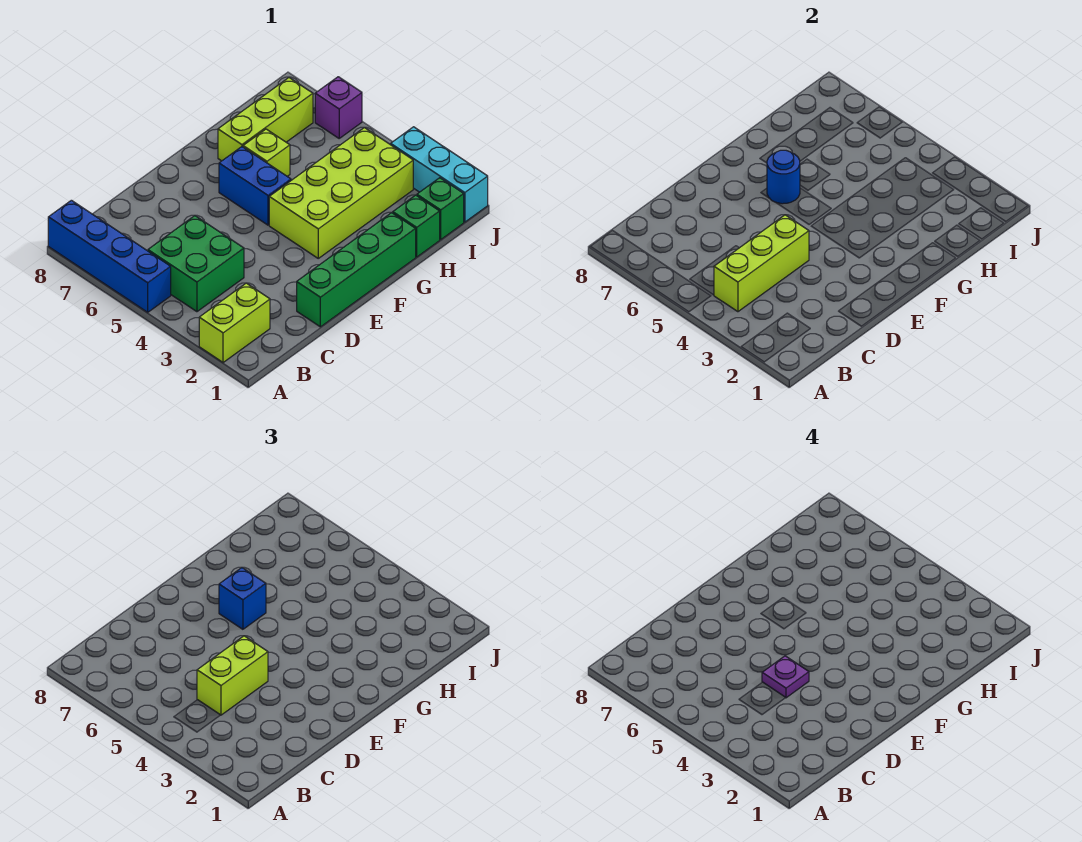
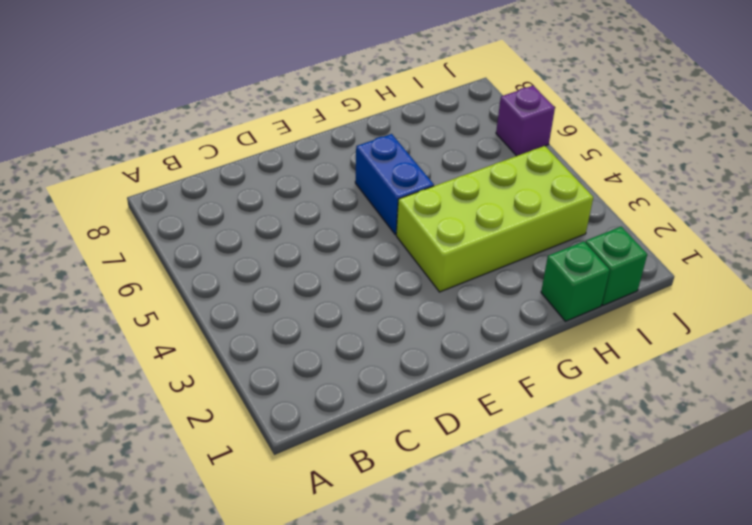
none -> lime brick A2:B2 level 1
none -> blue brick A5:A8 level 1
none -> green brick B4:C5 level 1

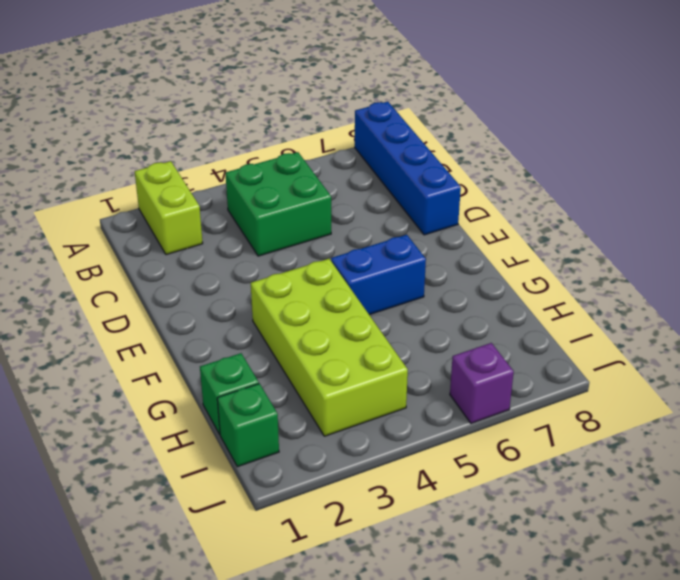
blue brick A8:D8 level 1 -> blue brick A5:A8 level 1
none -> green brick D1:G1 level 1
none -> lime brick G6 level 1
none -> lime brick G7:I7 level 1

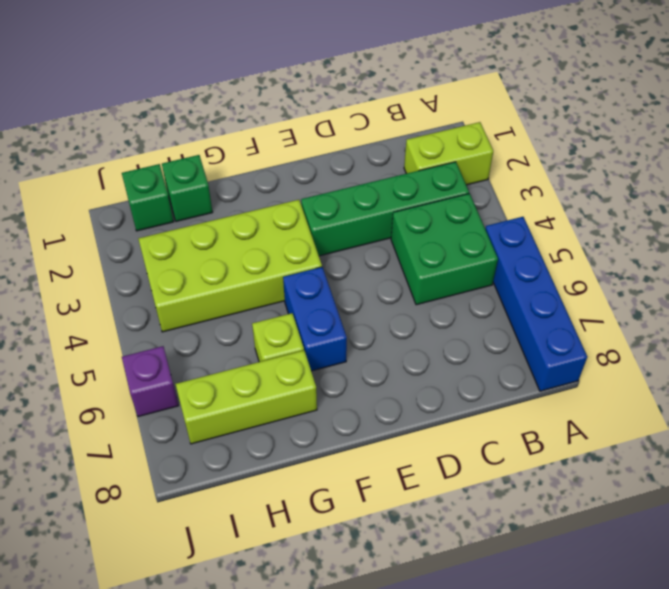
green brick B3:E3 level 1 -> green brick D1:G1 level 1
none -> cyan brick J1:J3 level 1
none -> lime brick B4:D4 level 2
none -> blue round brick F6 level 2

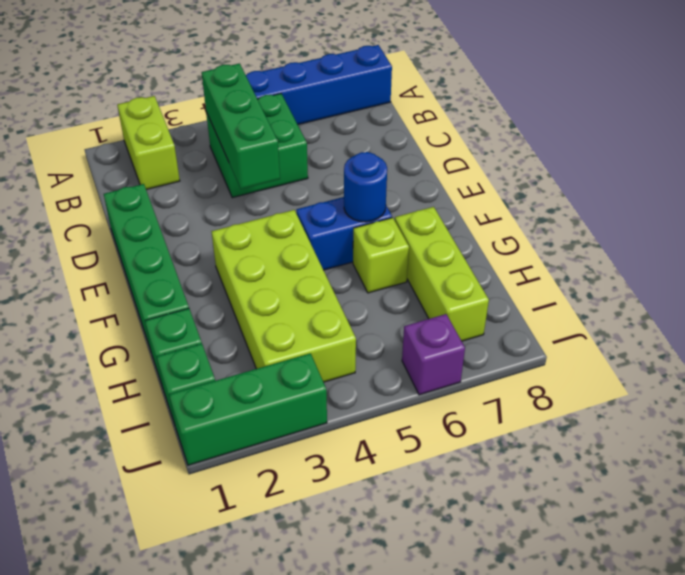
green brick B4:D4 level 2 -> lime brick B4:D4 level 2
green brick J1:J3 level 1 -> cyan brick J1:J3 level 1
none -> lime brick C4:D4 level 3
none -> blue brick F6 level 3
none -> purple plate D4 level 4

